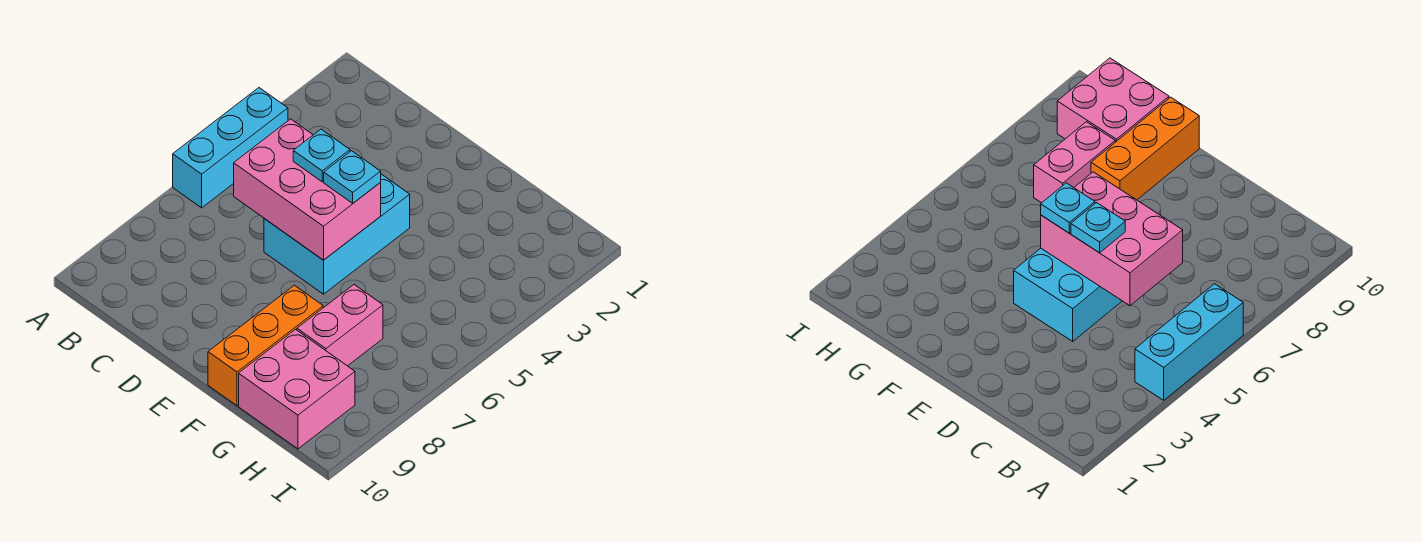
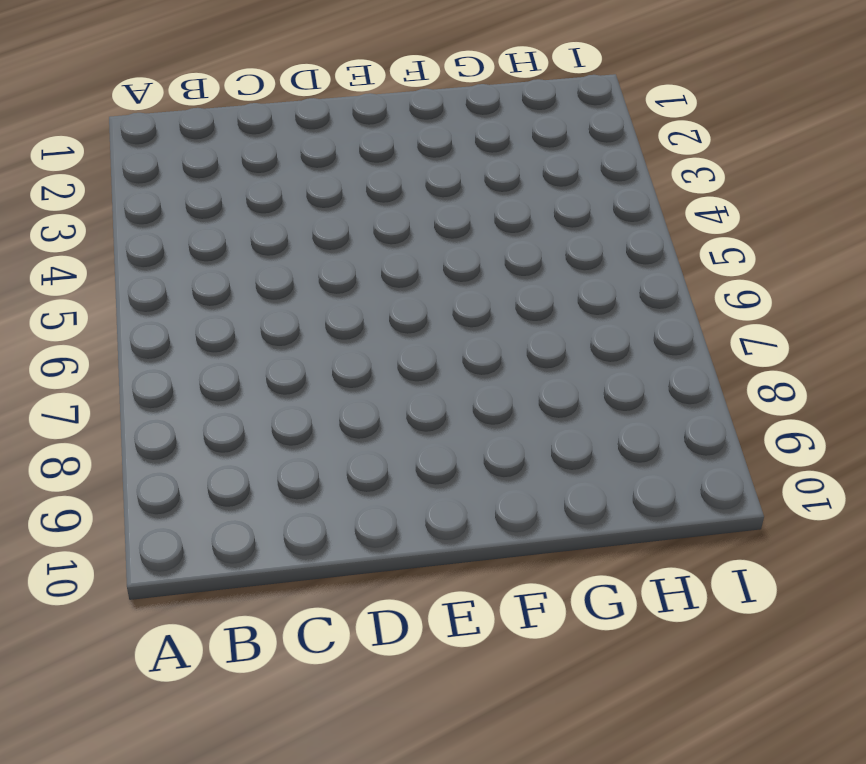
none -> cyan brick A4:A6 level 1
none -> cyan brick D4:E6 level 1

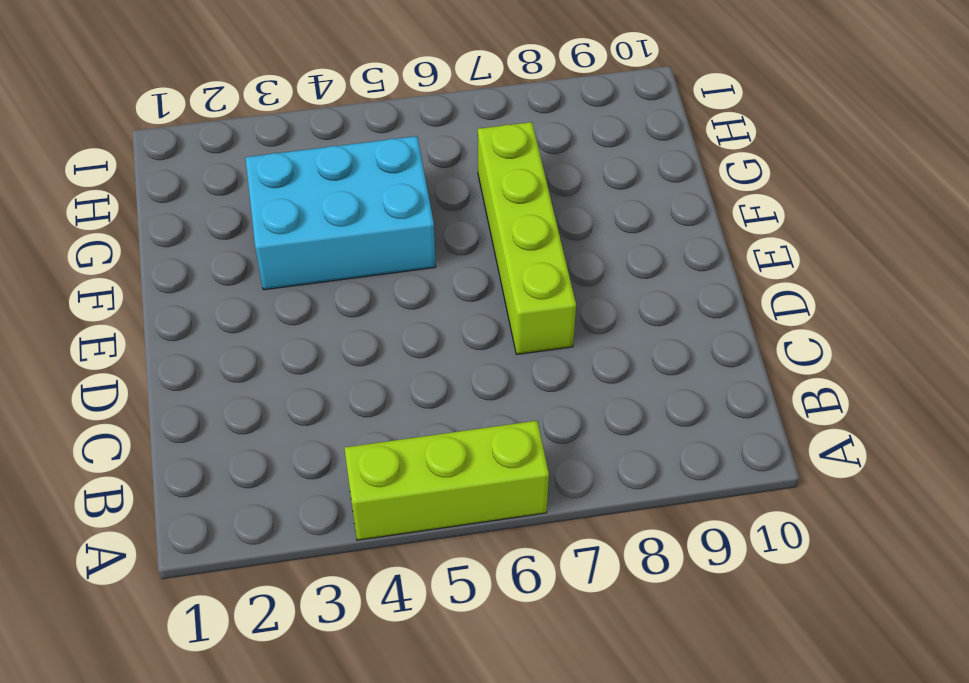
lime brick A4:A6 level 1 -> cyan brick A4:A6 level 1
lime brick D7:G7 level 1 -> pink brick G7:G8 level 1
cyan brick F3:G5 level 1 -> cyan brick D4:E6 level 1
none -> orange brick F8:F10 level 1
none -> pink brick G9:H10 level 1

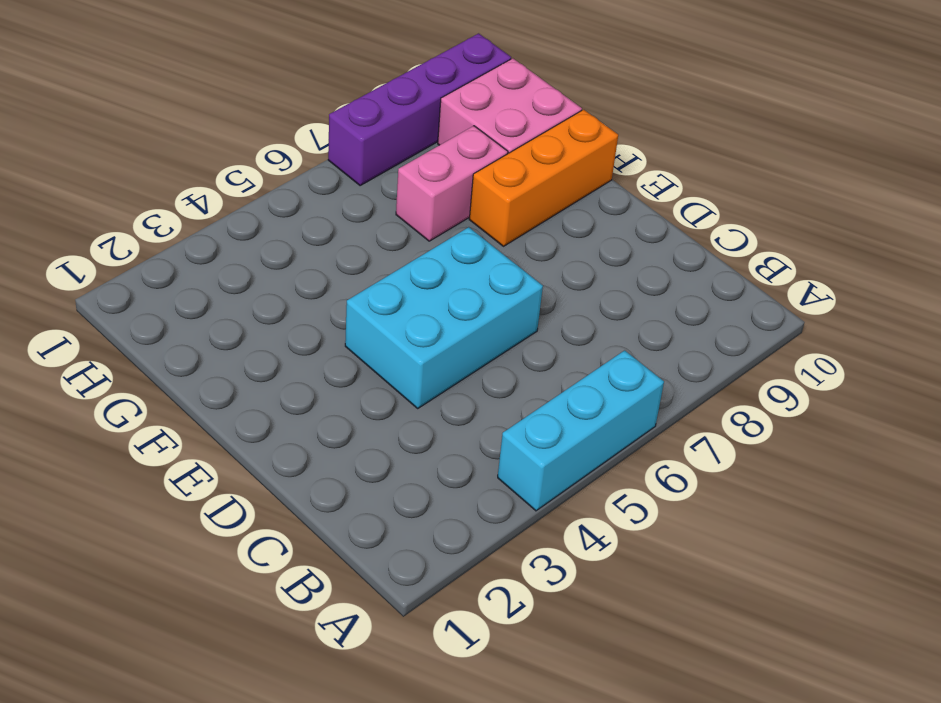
purple brick I7:I10 level 1 -> none
none -> pink brick C5:E6 level 2
none -> cyan plate D5 level 3

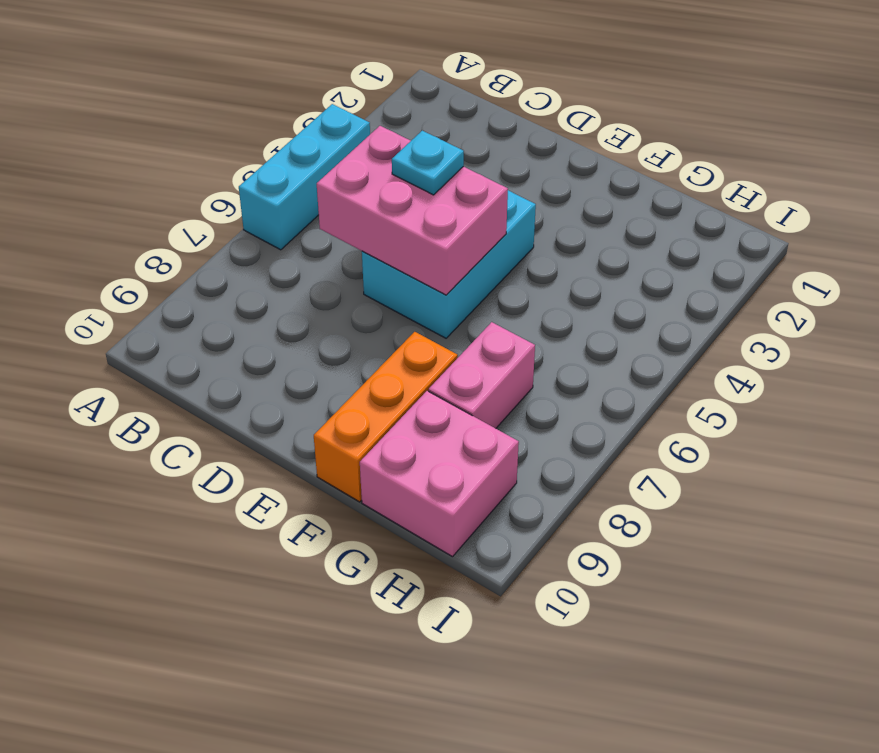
none -> cyan plate E5 level 3

